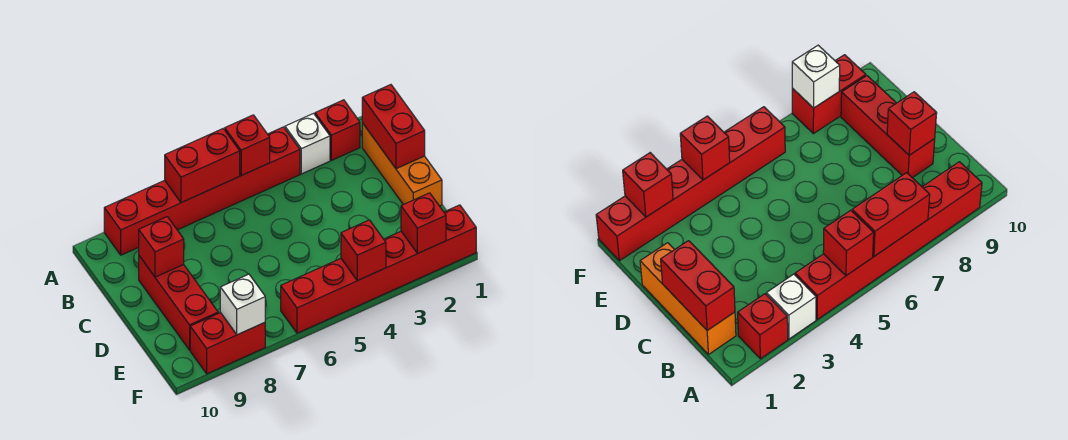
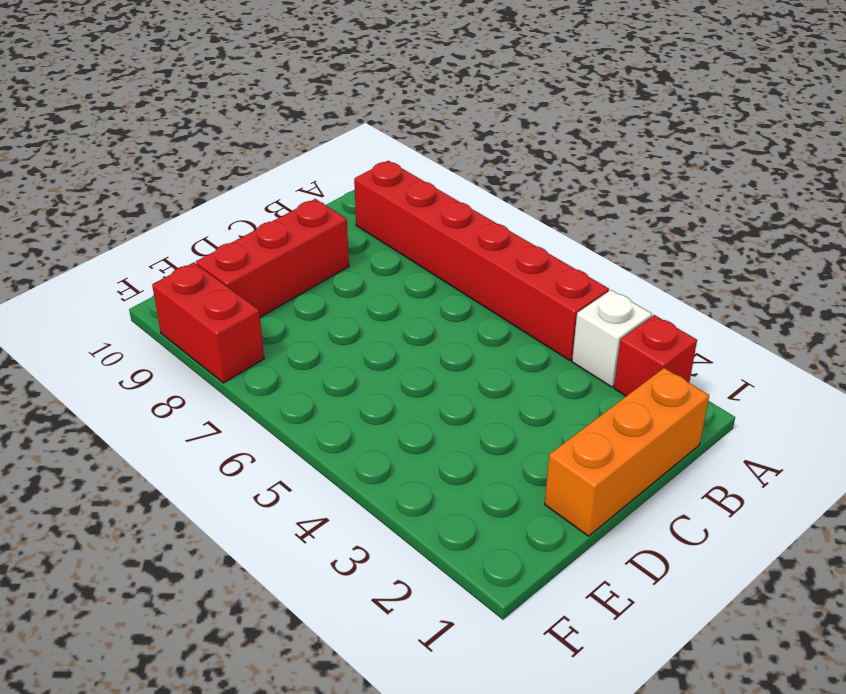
none -> red brick F1:F6 level 1
none -> red brick A5 level 2
none -> red brick A6:A7 level 2

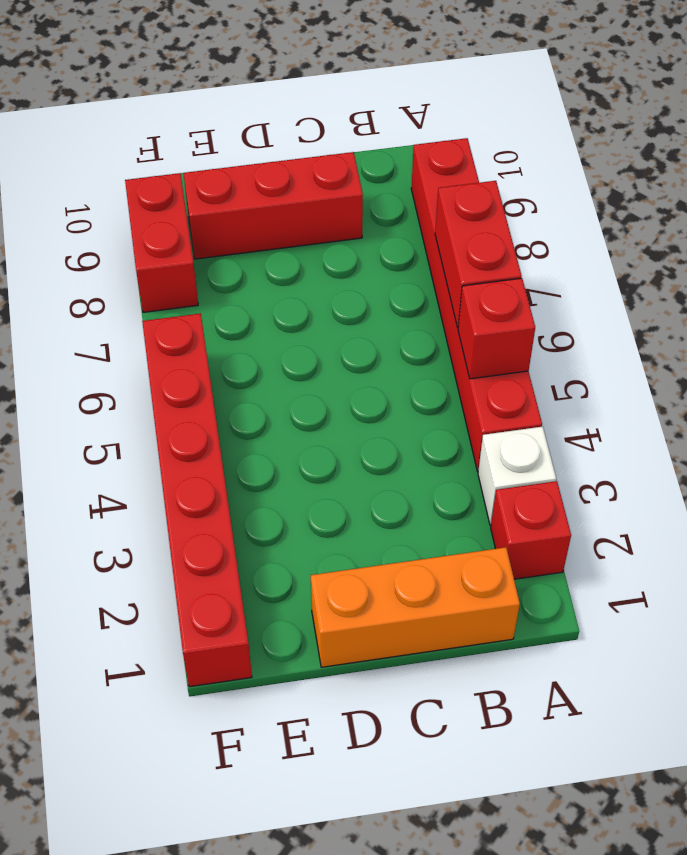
none -> red brick B1:C1 level 2
none -> red brick C9 level 2
none -> red brick F2 level 2

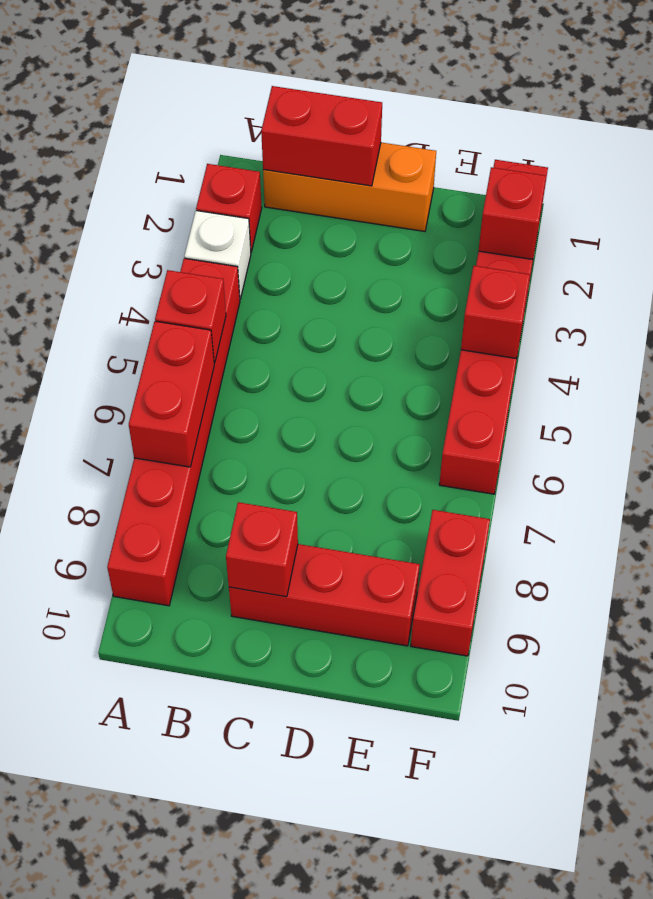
none -> white brick F8 level 2

